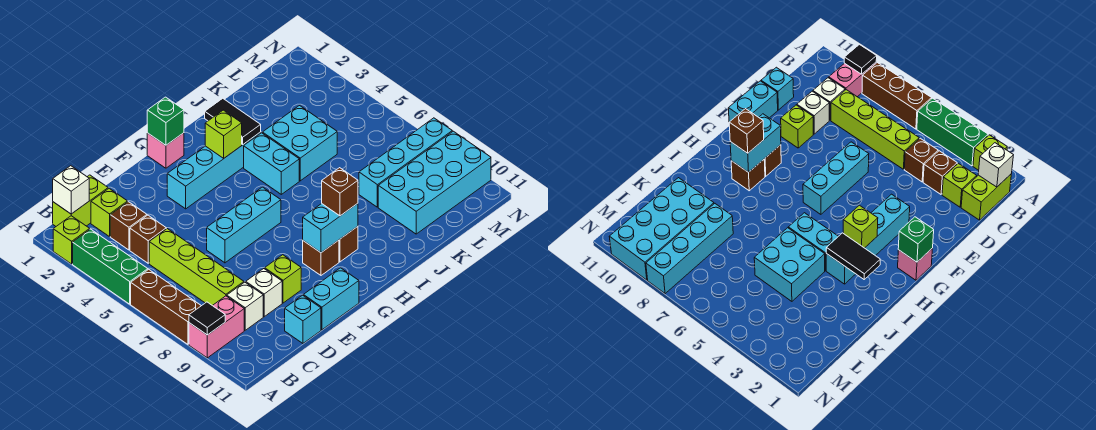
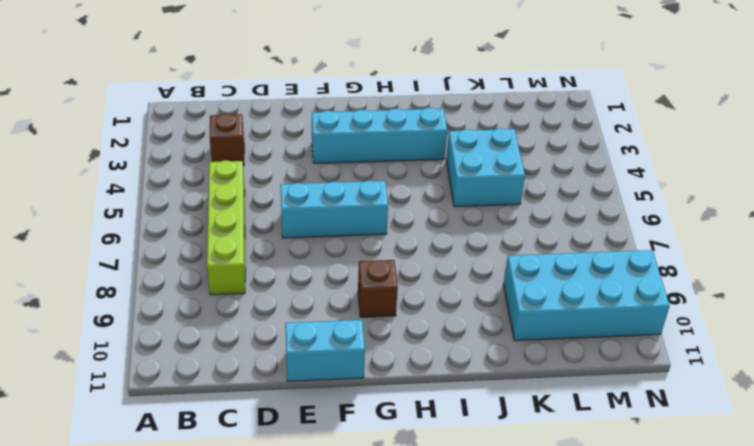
none -> lime brick A2 level 1
none -> green brick A3:A5 level 1
none -> brown brick A6:A8 level 1
none -> pink brick A9:B9 level 1

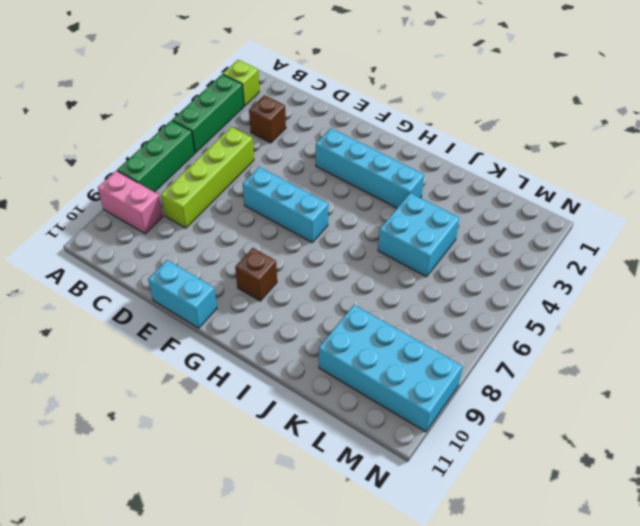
green brick A6:A8 level 1 -> brown brick A6:A8 level 1
none -> lime brick B1:C1 level 1
none -> lime brick C2 level 1
none -> brown brick C4 level 1
none -> white brick C9 level 1

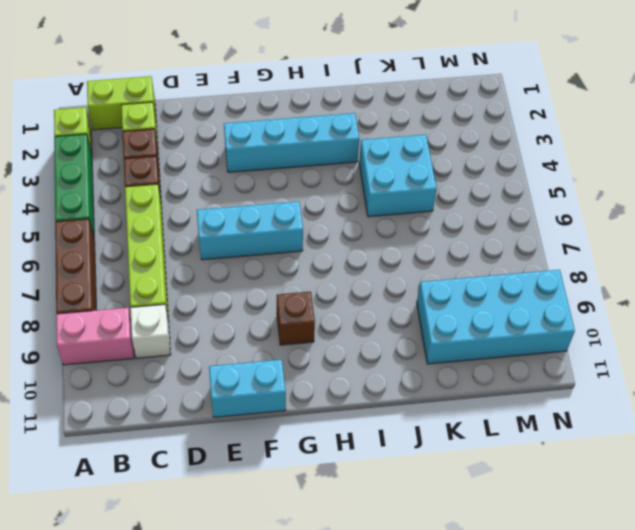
none -> white brick D9 level 1
none -> cyan brick D11 level 1
none -> lime brick E9 level 1
none -> pink brick G1 level 1

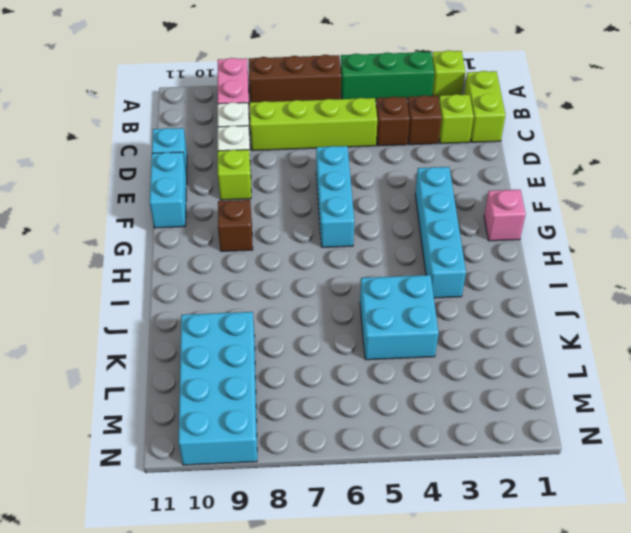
none -> brown brick H9 level 1
none -> cyan brick I4:I5 level 1
none -> cyan brick K8:N8 level 1
none -> black tile A9 level 2

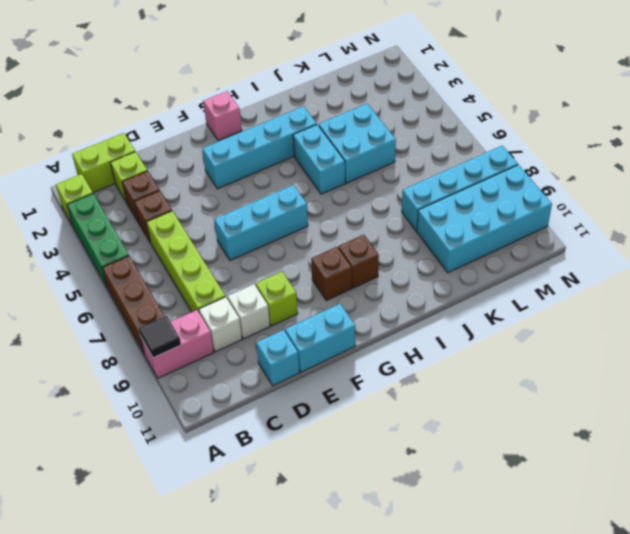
none -> white brick B1 level 2
none -> green brick G1 level 2
none -> cyan brick G9:H9 level 2
none -> lime brick H3 level 2

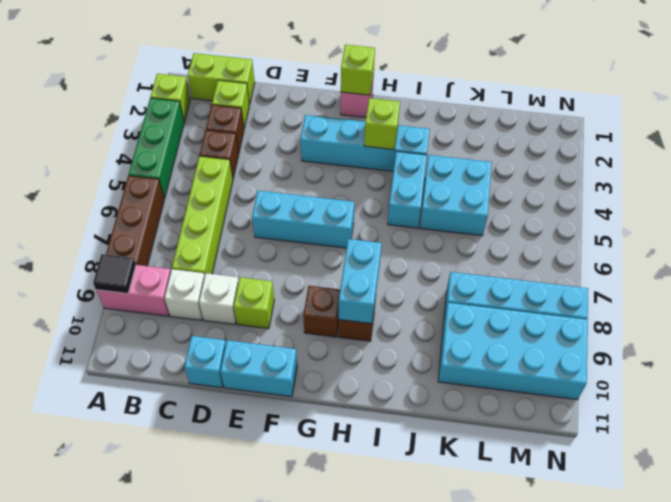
lime brick G1 level 2 -> green brick G1 level 2
cyan brick H8:H9 level 2 -> cyan brick G9:H9 level 2
none -> white brick B1 level 2
none -> black tile I2:I3 level 2
none -> brown brick H9 level 3

